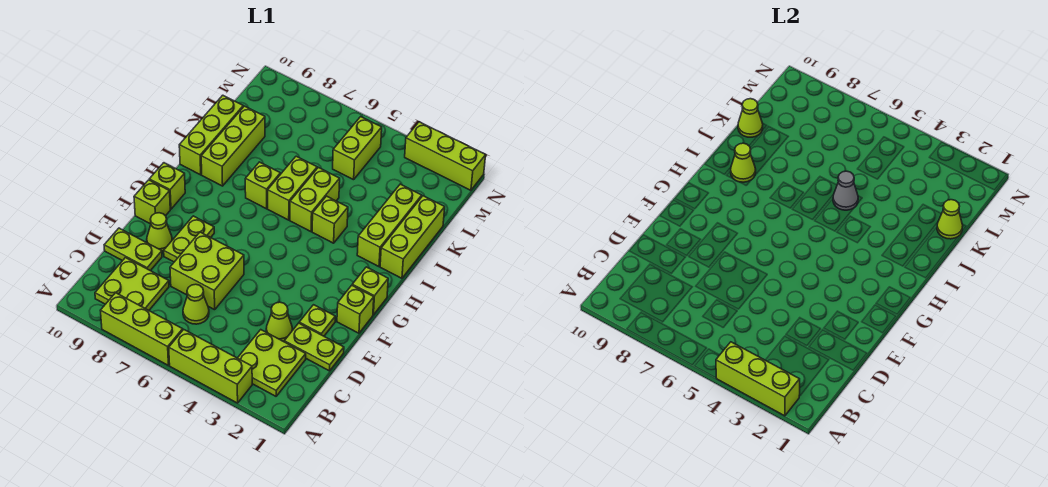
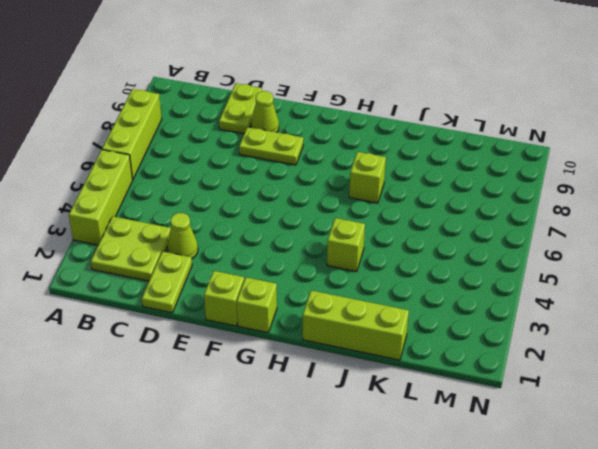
none -> lime plate B8:C9 level 1
none -> lime cone C6 level 1
none -> lime brick D6:E7 level 1
none -> lime plate E2 level 1

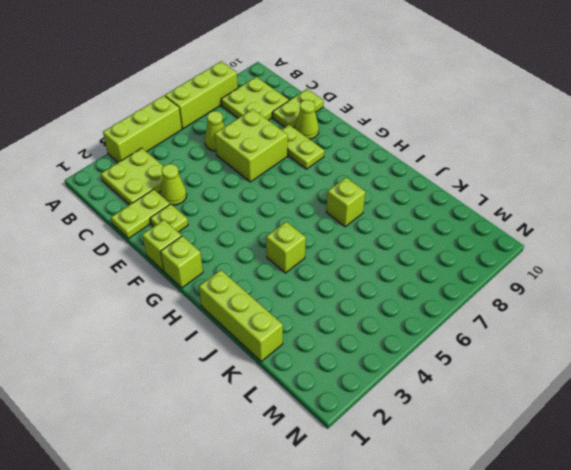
none -> lime brick F10 level 1
none -> lime brick G10 level 1
none -> lime brick I2:K2 level 1
none -> lime brick I5:J5 level 1

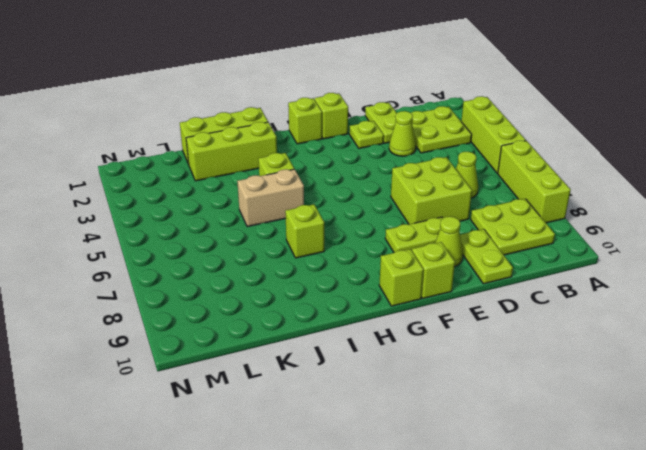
tan brick I5:J5 level 1 -> lime brick I5:J5 level 1
none -> lime brick I6:J6 level 1
none -> lime brick I9:K9 level 1
none -> lime brick I10:K10 level 1
none -> lime brick L5:M5 level 1

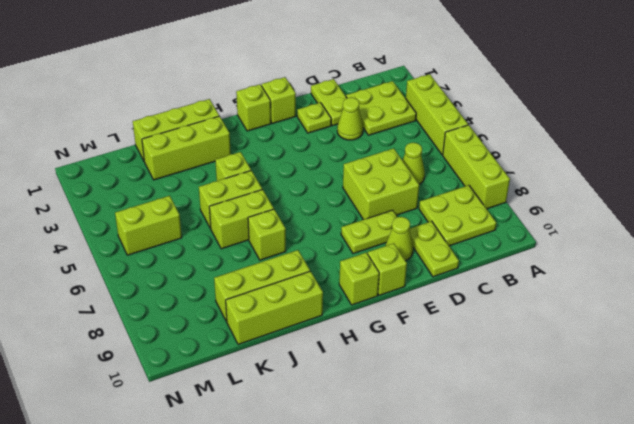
none -> lime brick N1:N3 level 1
none -> lime brick A2:A4 level 2
none -> lime cone I9 level 2
none -> grey cone J5 level 2

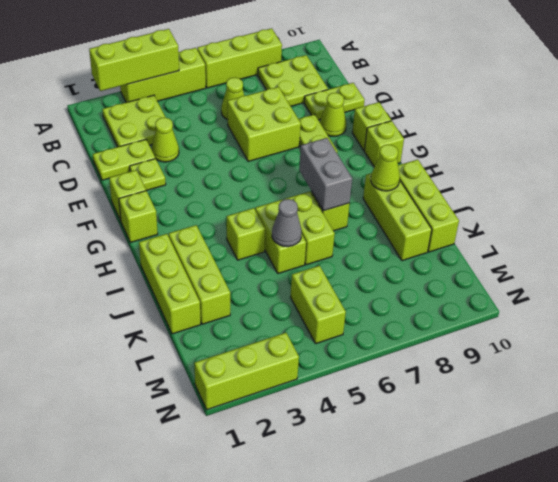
grey brick H7:I7 level 2 -> none
none -> lime cone K1 level 2
none -> lime cone K10 level 2

